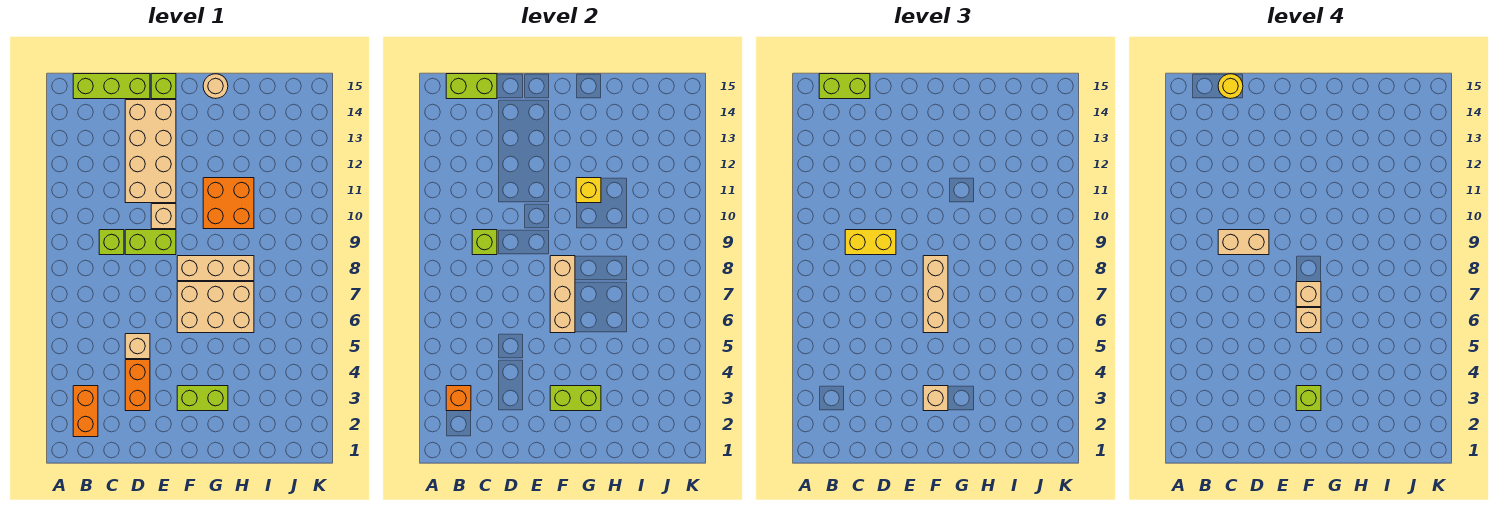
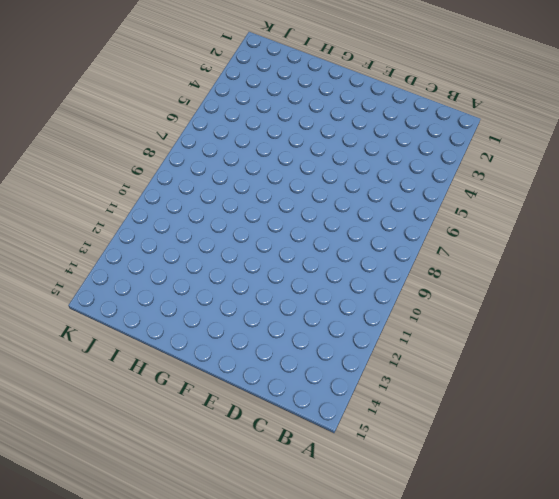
none -> orange brick B2:B3 level 1
none -> lime brick B15:D15 level 1
none -> lime brick C9 level 1

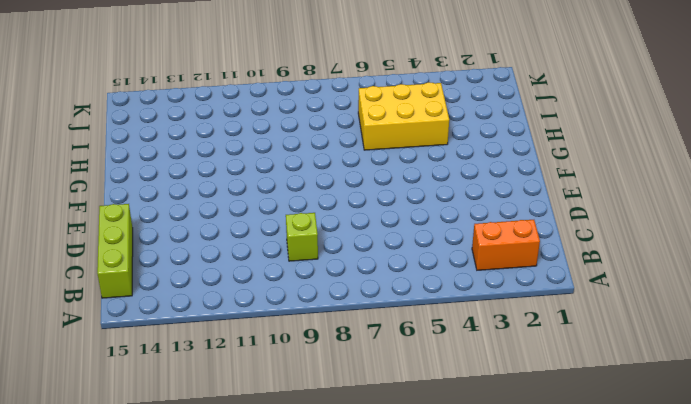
yellow brick H4:I6 level 1 -> tan brick F6:H7 level 1
none -> orange brick D3:D4 level 1
none -> tan brick D5 level 1
none -> lime brick D9:E9 level 1

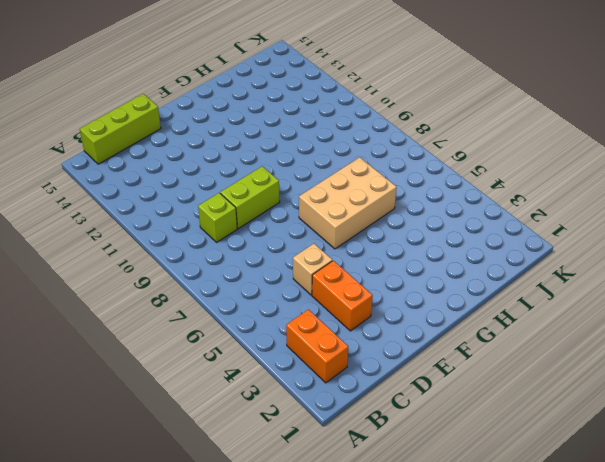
none -> tan brick D11:E14 level 1
none -> tan brick E10 level 1
none -> lime brick E15 level 1

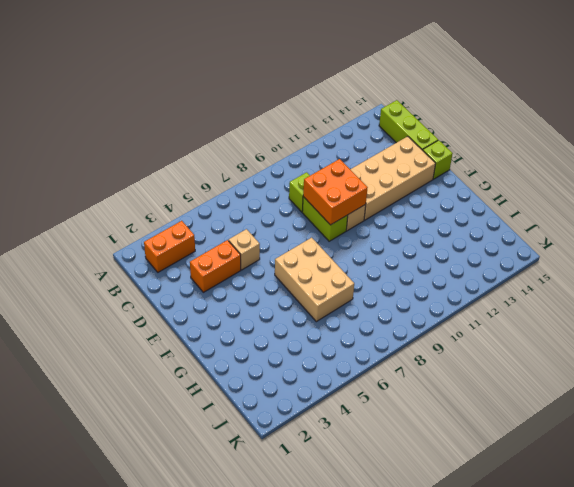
orange brick D9:E10 level 2 -> orange brick G10:H11 level 1
none -> lime brick F3:G3 level 1
none -> tan brick F8:H8 level 1
none -> tan round brick G15 level 1

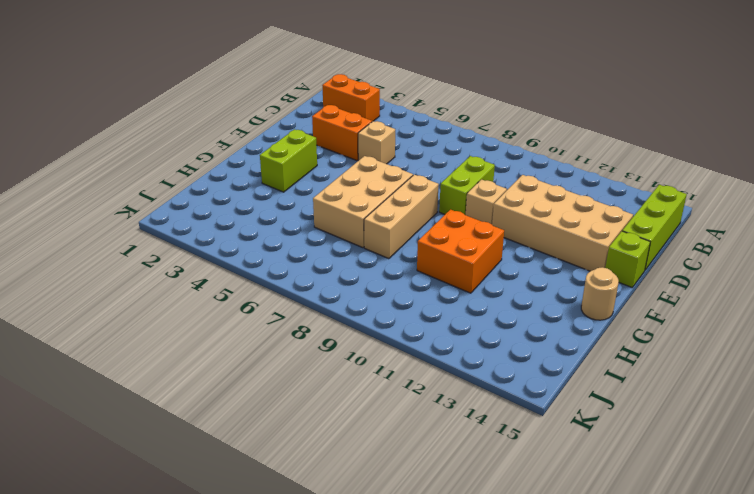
none -> lime brick C9 level 1
none -> orange brick B3 level 2
none -> lime brick B15:C15 level 2

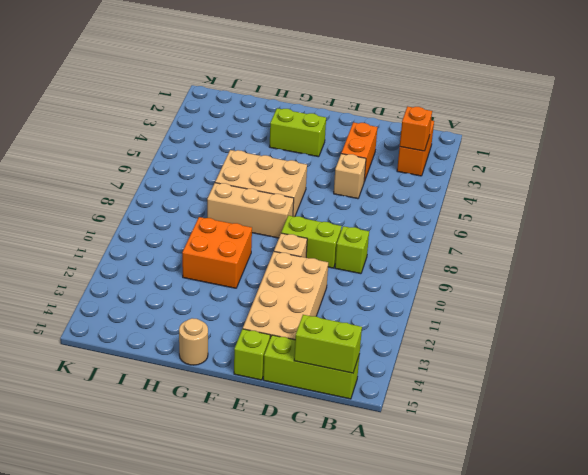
none -> lime brick C9 level 2
none -> lime brick F3:G3 level 2
none -> tan brick F6:F8 level 2

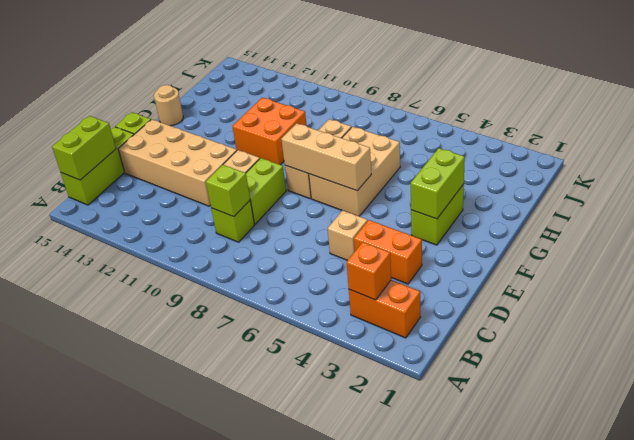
none -> yellow brick G11 level 2
none -> lime brick B15:C15 level 3
none -> yellow brick C9:D9 level 3

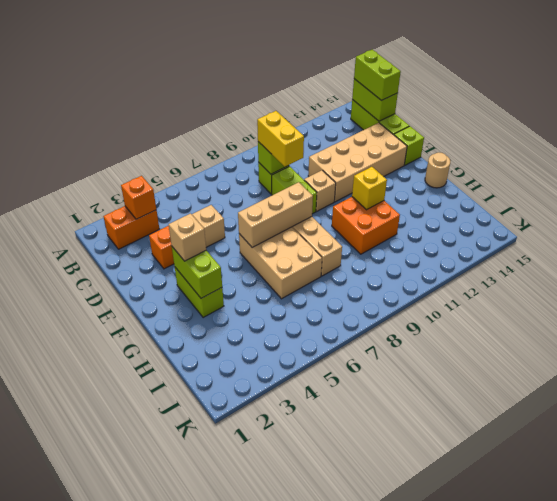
none -> tan brick F6:F8 level 3
none -> tan brick C9:D9 level 4
none -> yellow round brick C15 level 4

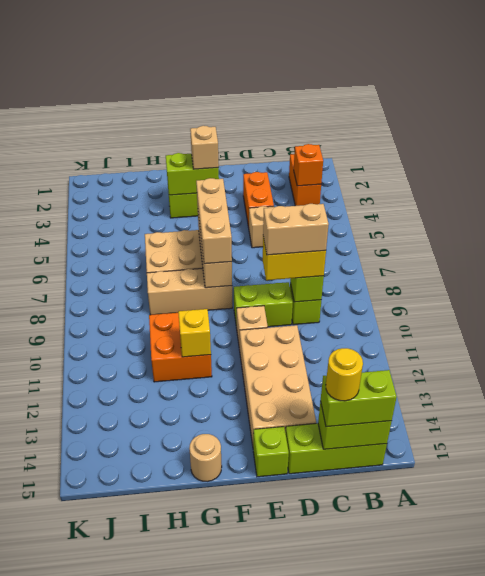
none -> lime brick F3 level 4
none -> tan brick F6 level 4
none -> tan brick F7 level 4

